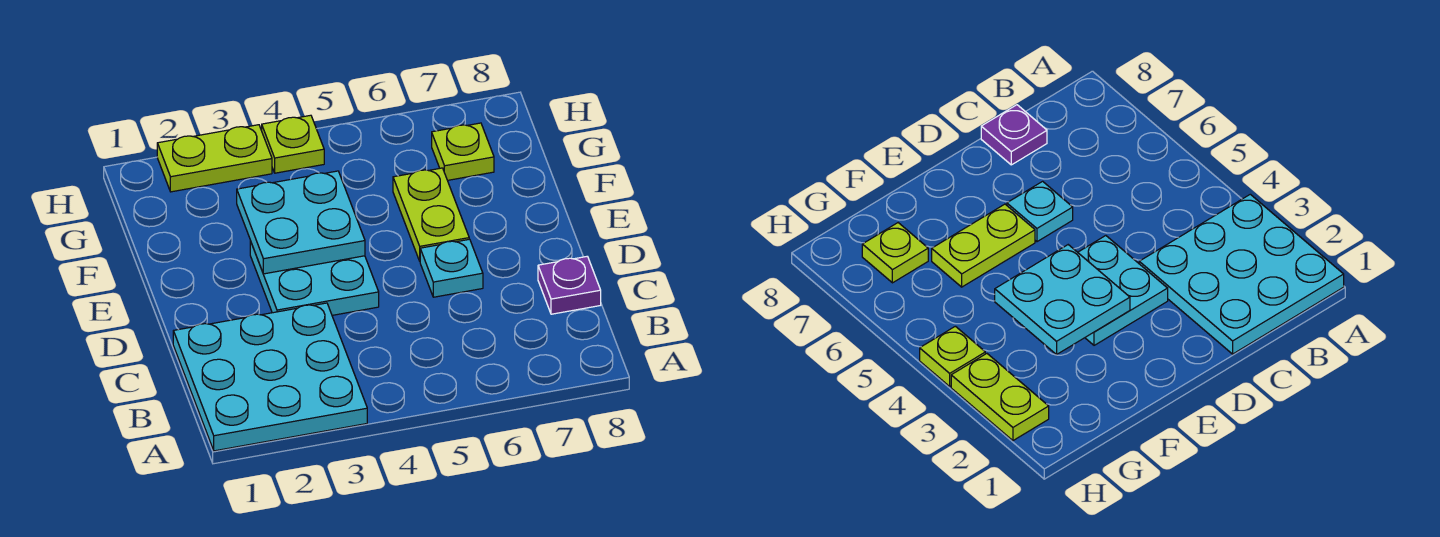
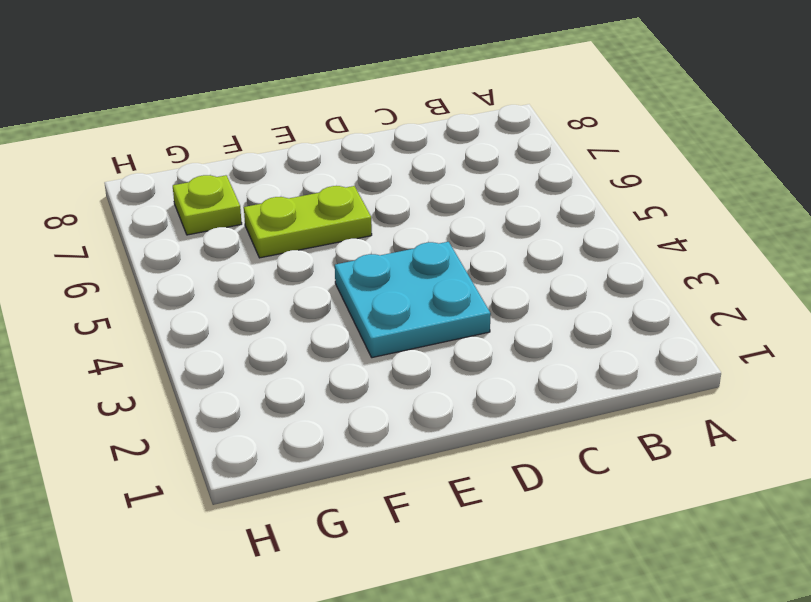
none -> cyan plate A1:C3 level 1
none -> purple plate C8 level 1

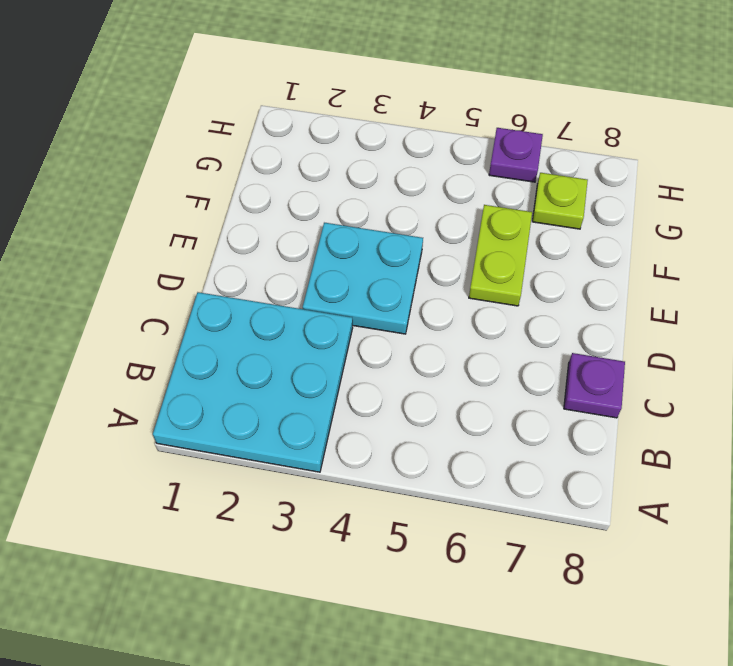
purple plate H6 level 1 -> none
none -> cyan plate D6 level 1
none -> lime plate H2:H3 level 1

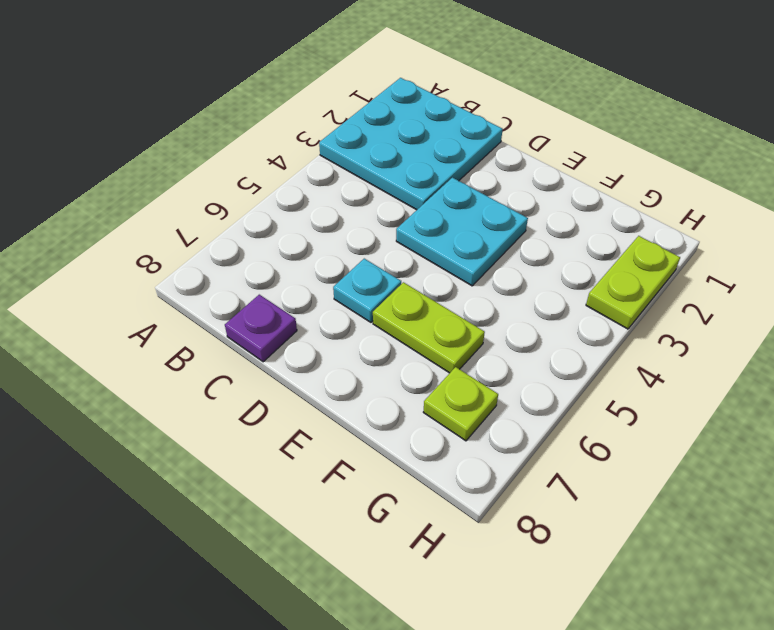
none -> lime plate H4 level 1
none -> cyan plate E3:F4 level 2

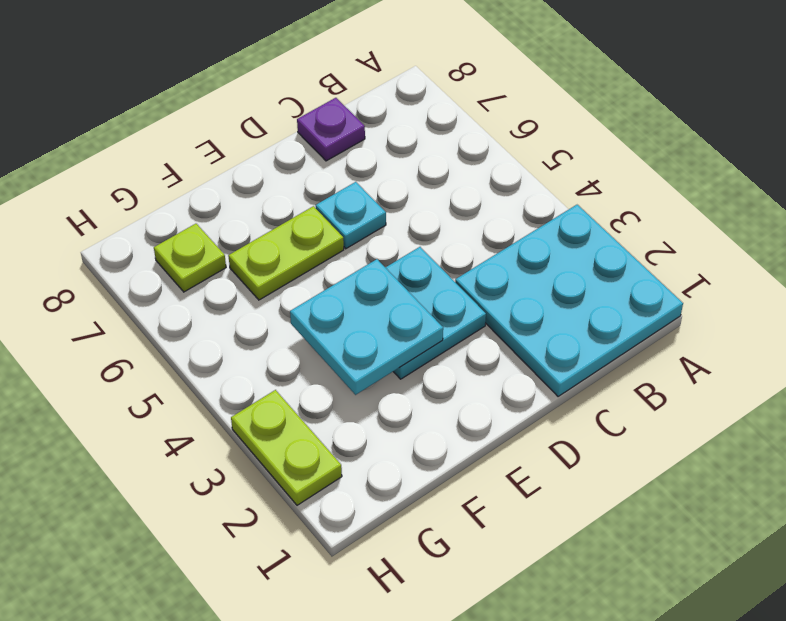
none -> lime plate H4 level 1

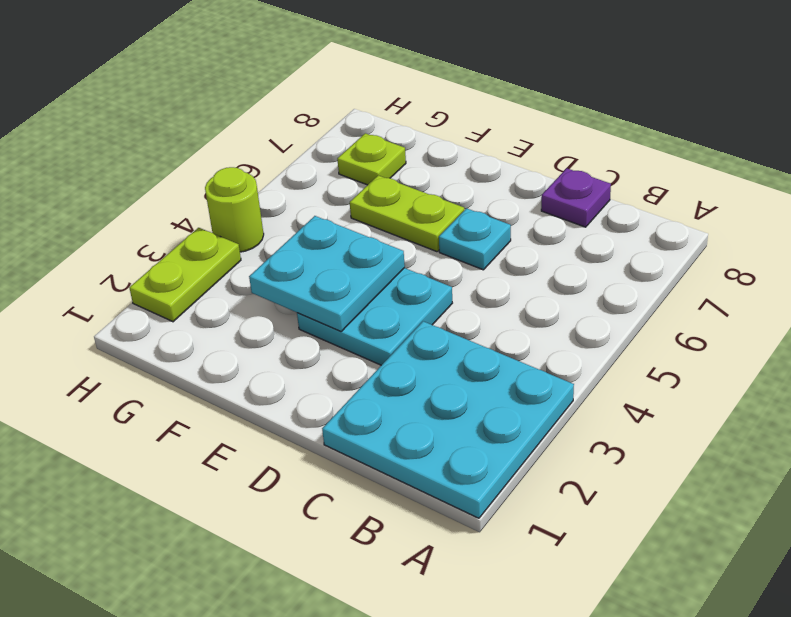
lime round brick H4 level 1 -> lime plate H4 level 1

